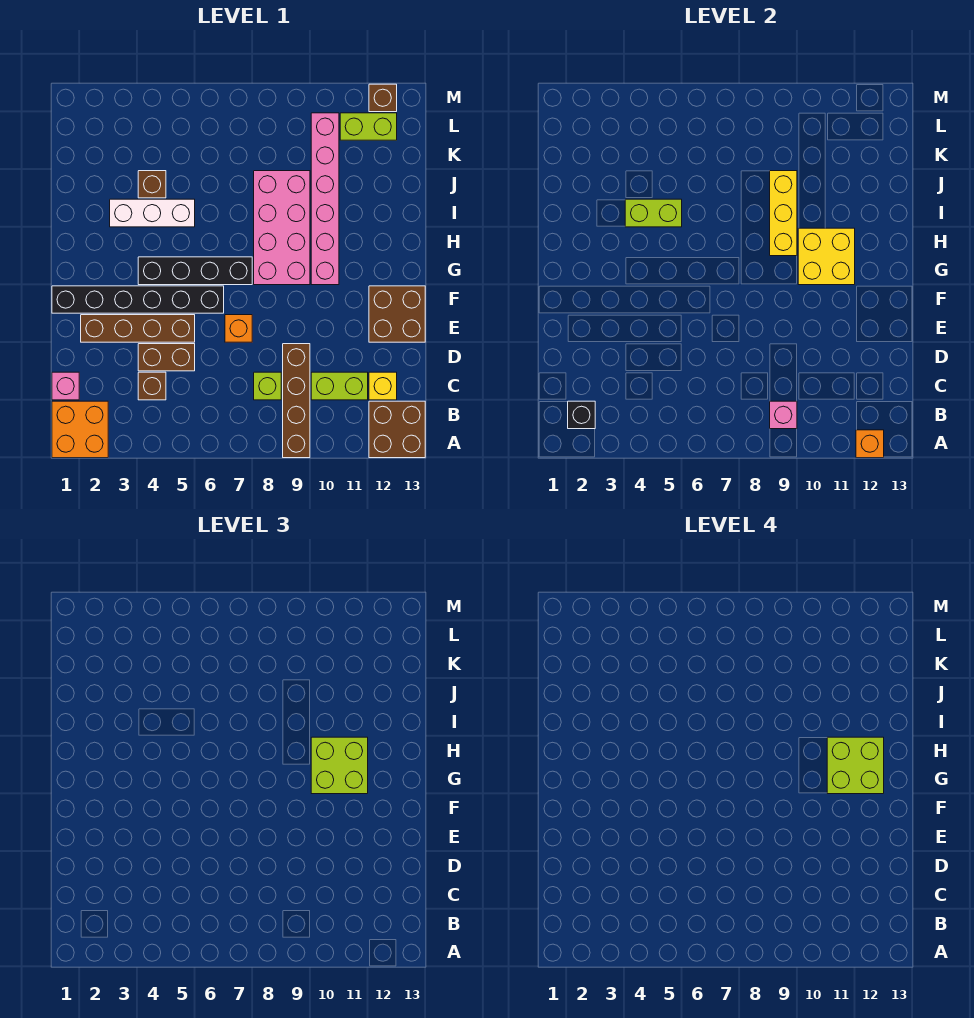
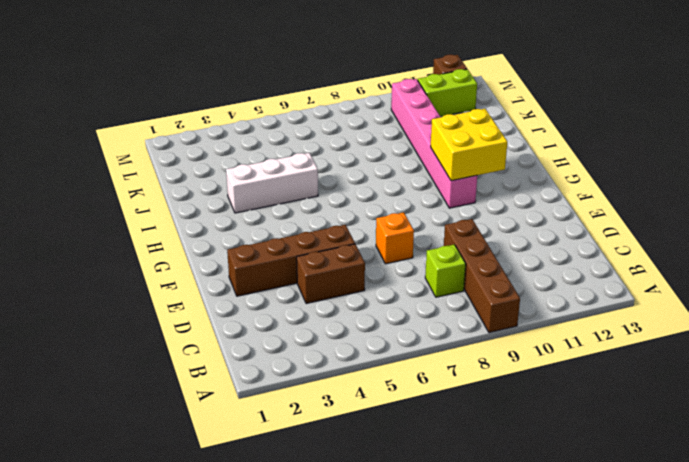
none -> orange brick A1:B2 level 1
none -> brown brick A12:B13 level 1
none -> pink brick C1 level 1

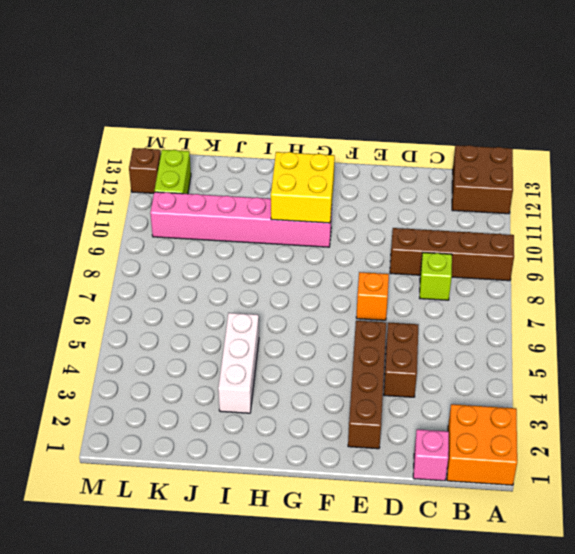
none -> brown brick C4 level 1
none -> lime brick C10:C11 level 1
none -> yellow brick C12 level 1

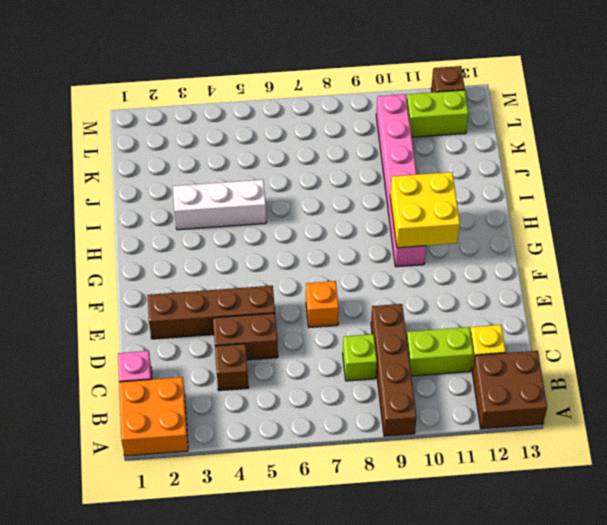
none -> brown brick E12:F13 level 1
none -> black brick F1:F6 level 1
none -> black brick G4:G7 level 1

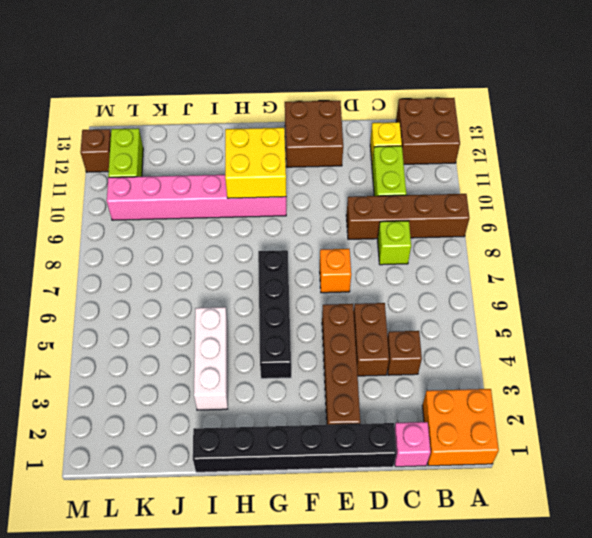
black brick D1:I1 level 1 -> black brick F1:F6 level 1
none -> pink brick G8:J9 level 1
none -> brown brick J4 level 1
none -> orange brick A12 level 2

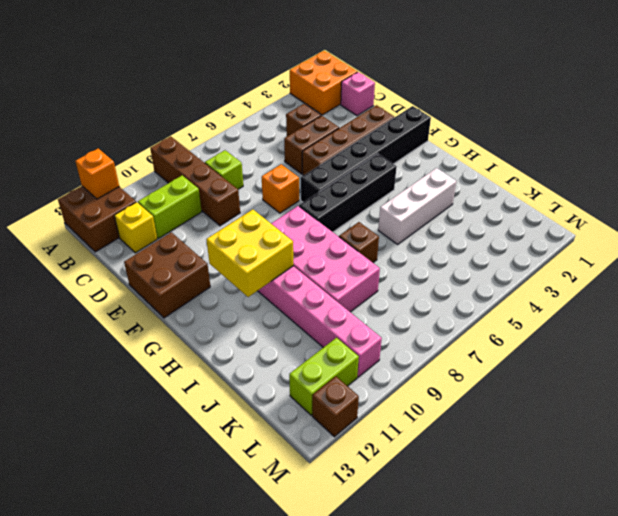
brown brick I7 level 1 -> brown brick J4 level 1
none -> black brick B2 level 2
none -> pink brick B9 level 2
none -> yellow brick H9:J9 level 2

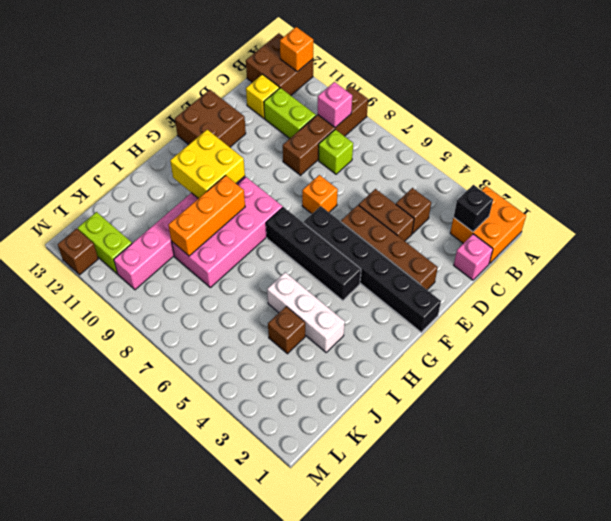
orange brick H9:J9 level 2 -> yellow brick H9:J9 level 2
none -> lime brick I4:I5 level 2
none -> lime brick G10:H11 level 3
none -> lime brick G11:H12 level 4

